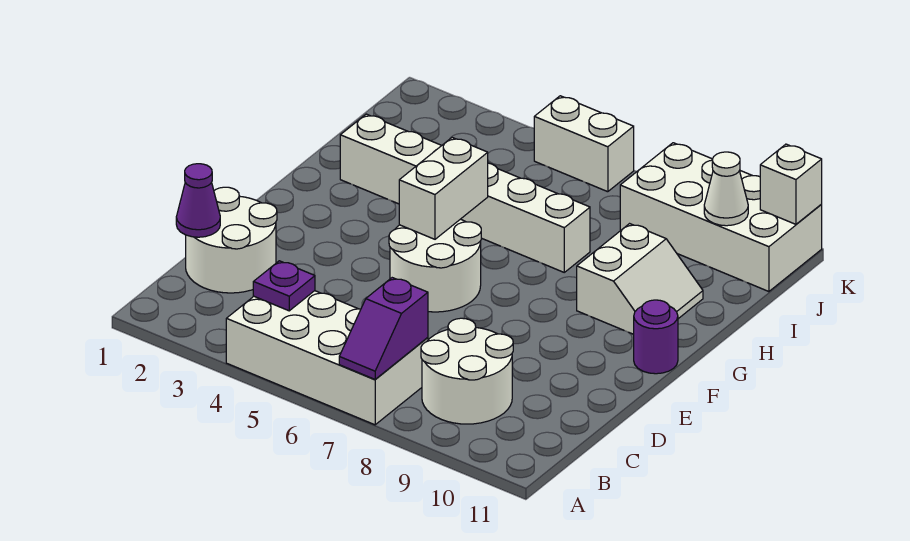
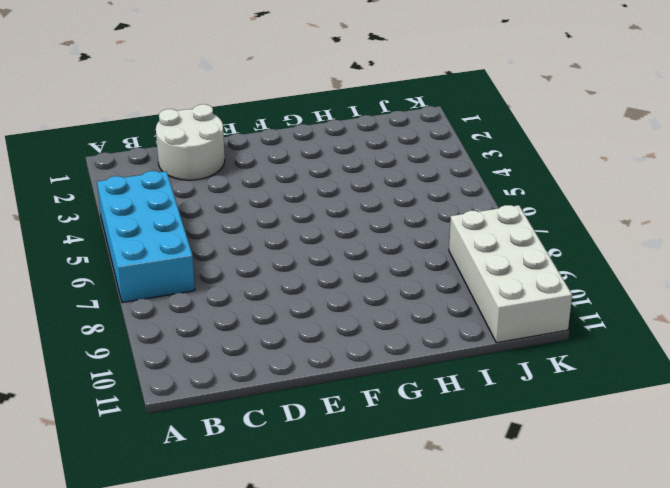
cyan brick A4:B7 level 1 -> white brick A4:B7 level 1
none -> white round brick B8:C9 level 1
none -> white round brick E5:F6 level 1
none -> purple round brick F11 level 1

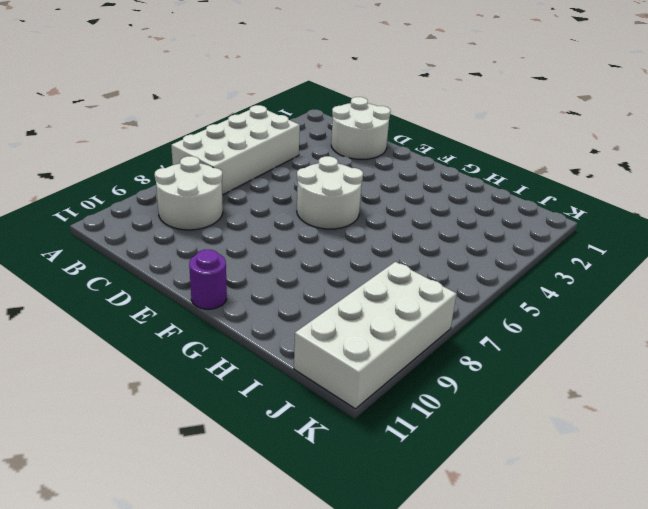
none -> white slope G9:H10 level 1 top 9
none -> white brick H2:H7 level 1
none -> white brick K5:K6 level 1

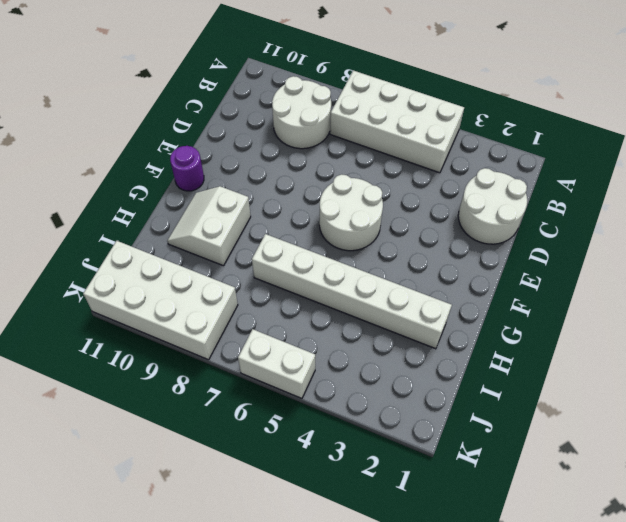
none -> purple slope A7:B7 level 2 top B
none -> purple plate B4 level 2
none -> purple cone C1 level 2

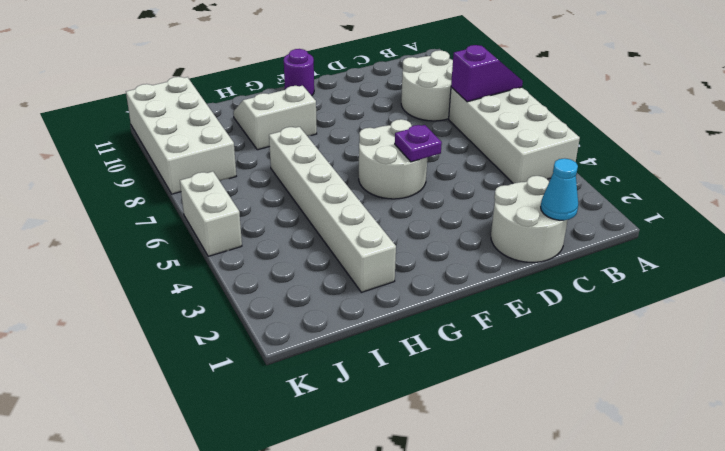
cyan cone C1 level 2 -> purple cone C1 level 2
purple plate E5 level 2 -> purple plate B4 level 2
none -> white brick F5:G5 level 2
none -> white cone J10 level 2
none -> white brick K11 level 2

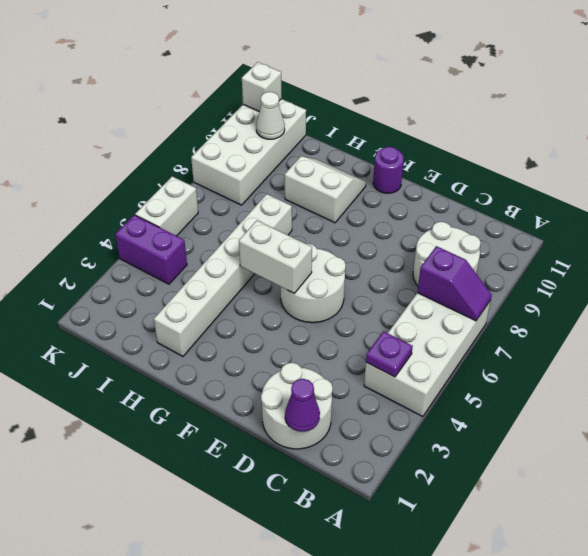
purple brick J4:K4 level 1 -> none

